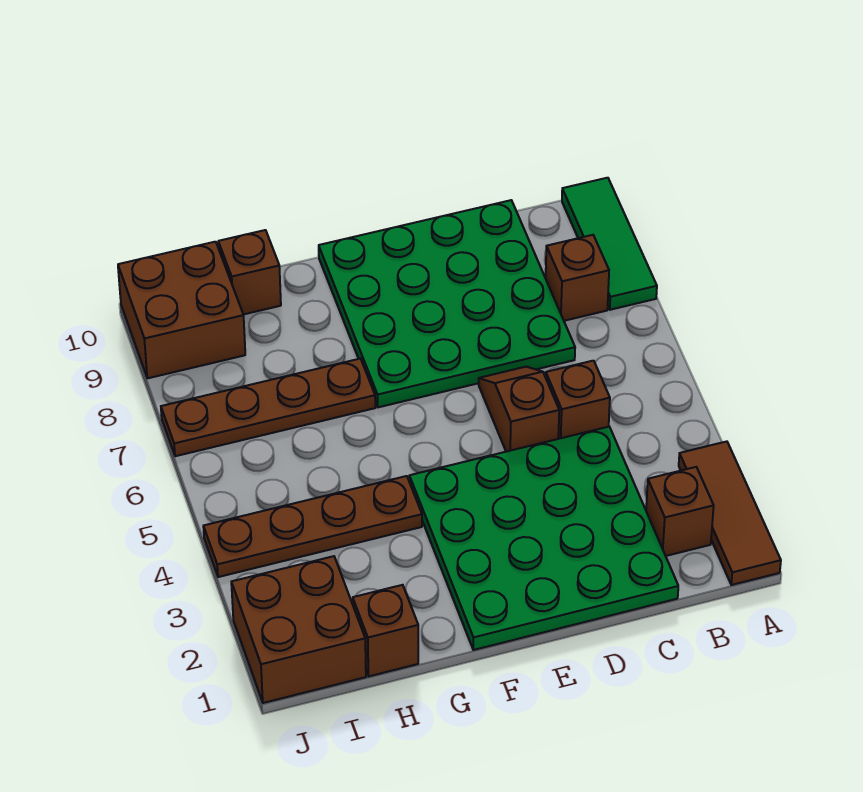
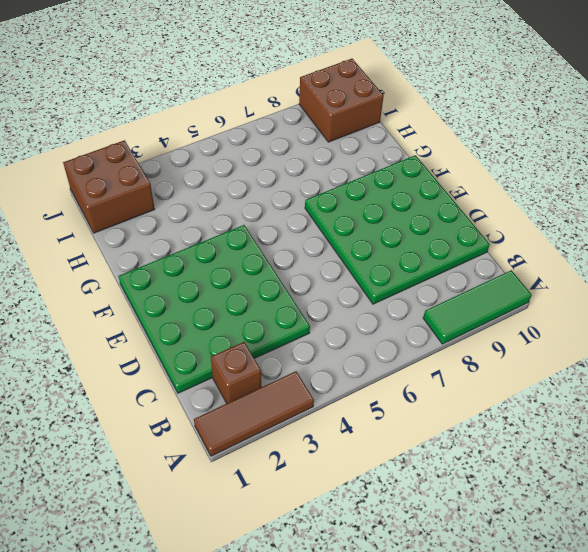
none -> brown brick B8 level 1
none -> brown brick C5 level 1
none -> brown slope D5:D6 level 1 top 5

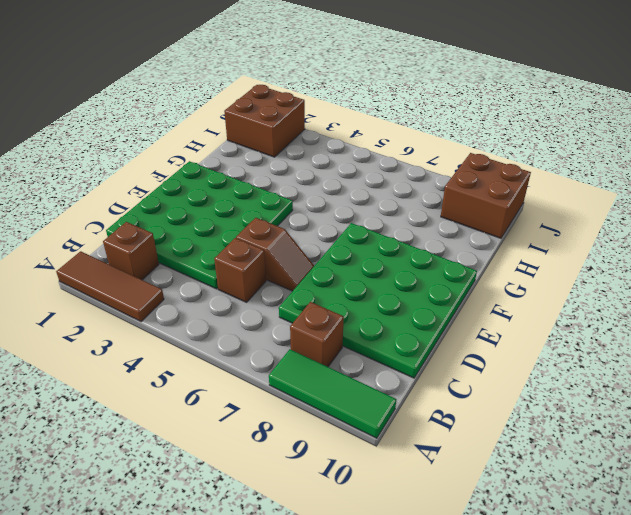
none -> brown plate G4:J4 level 1
none -> brown plate G7:J7 level 1
none -> brown brick H1 level 1

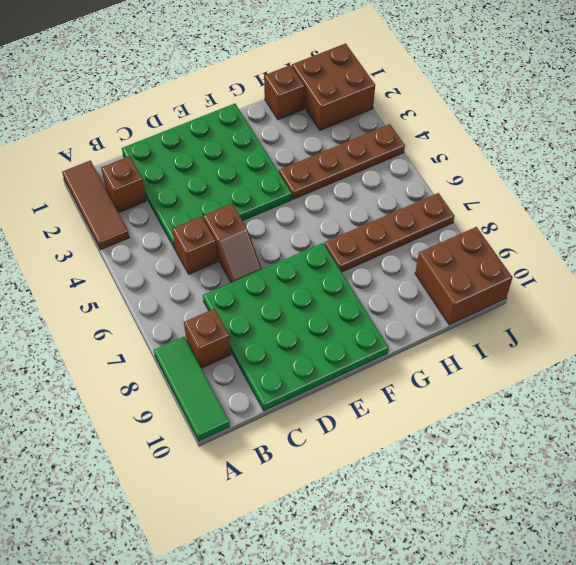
none -> brown brick H10 level 1

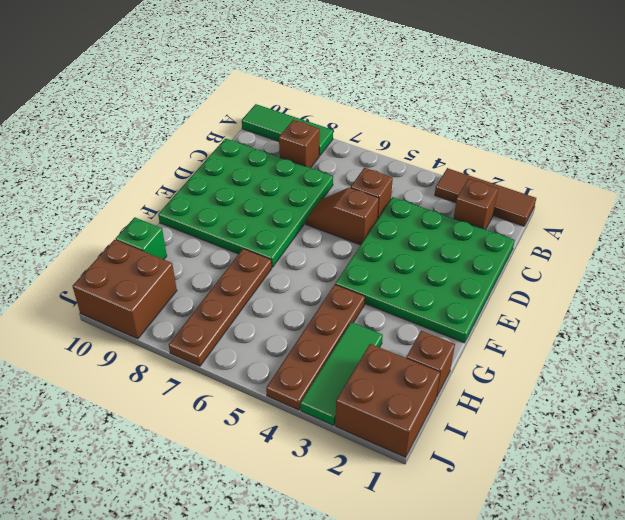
green tile H3:J3 level 1 -> none
green brick H10 level 1 -> brown brick H10 level 1

